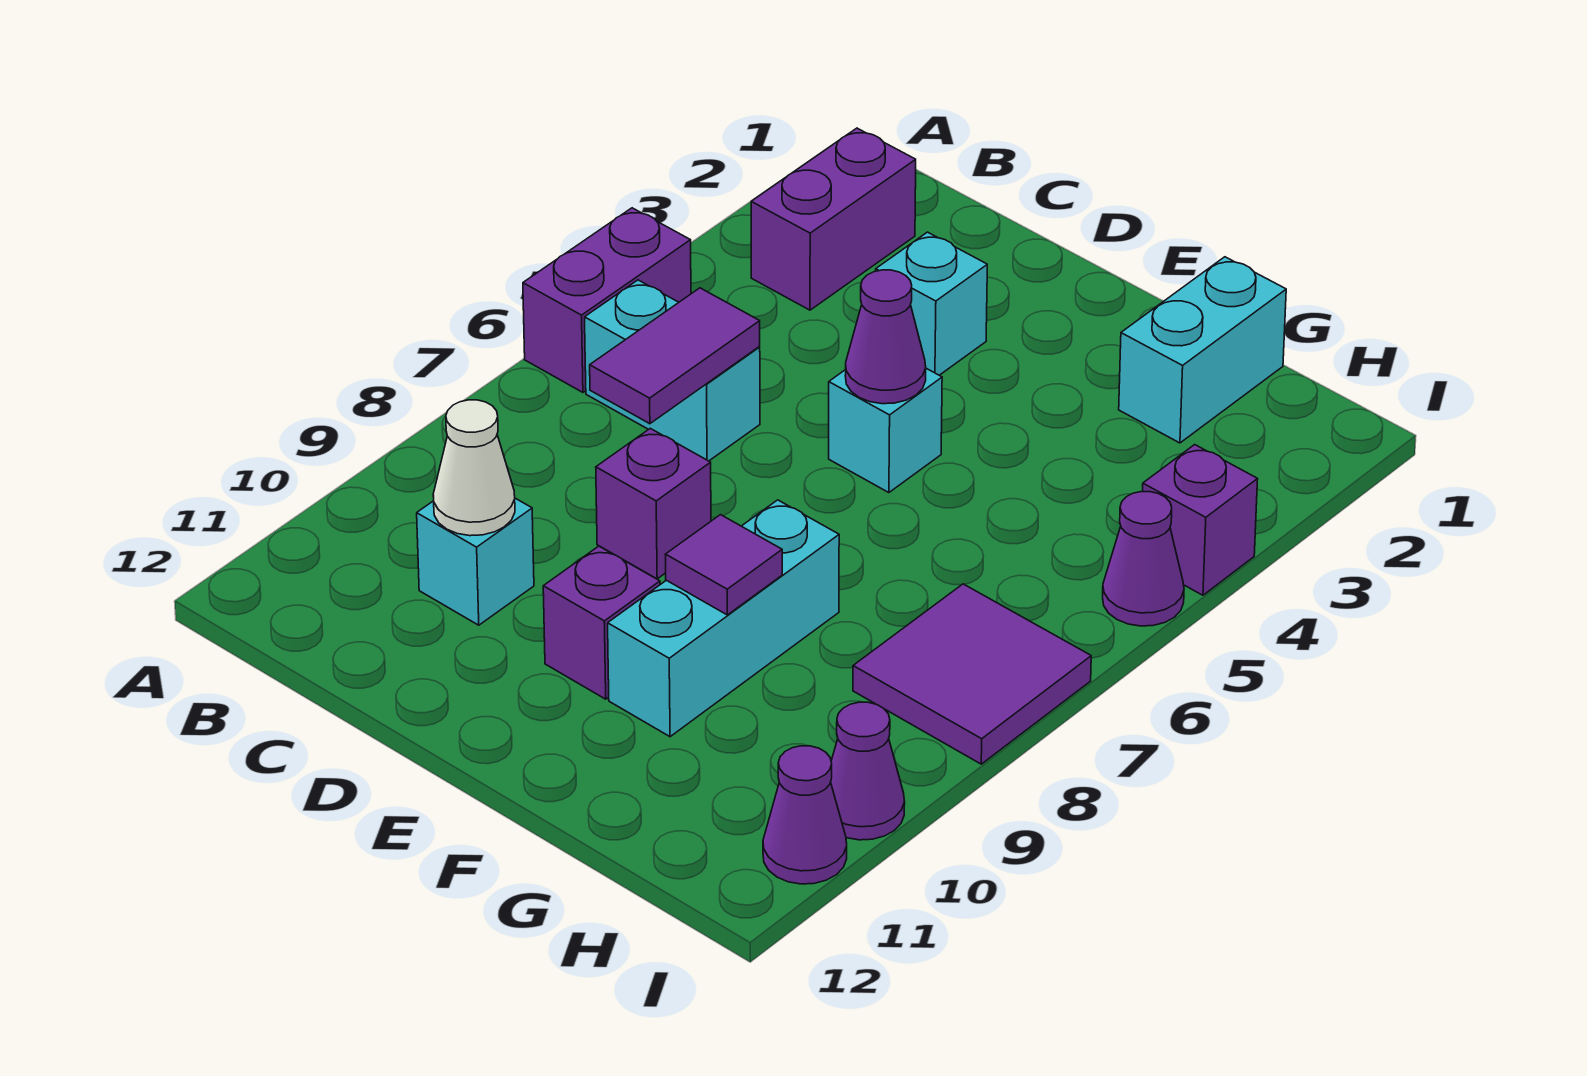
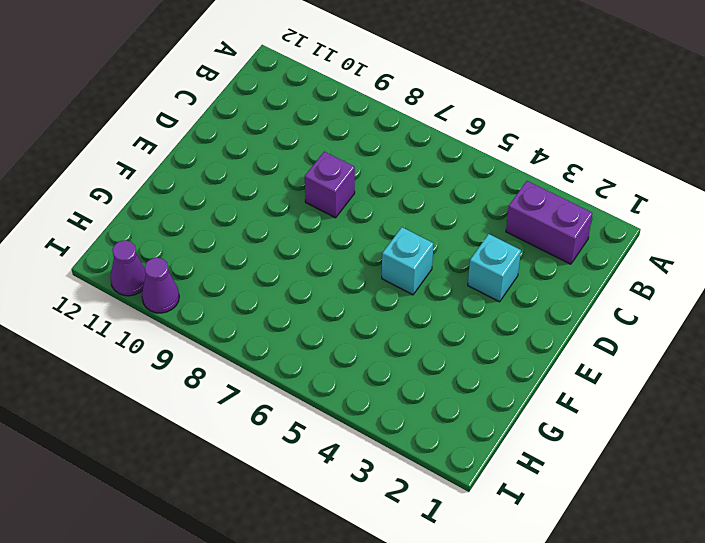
none -> purple brick A5:A6 level 1
none -> cyan brick B6:C6 level 1
none -> cyan brick C10 level 1

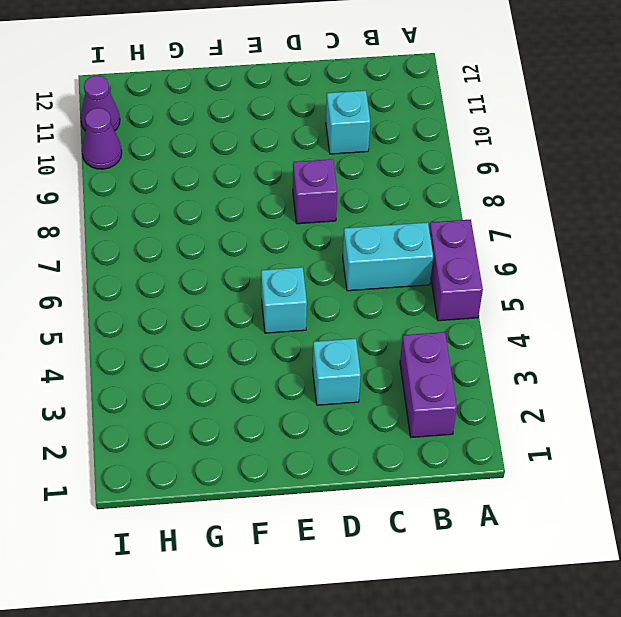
none -> purple brick E10 level 1
none -> cyan brick F8:F10 level 1
none -> cyan brick G1:G2 level 1

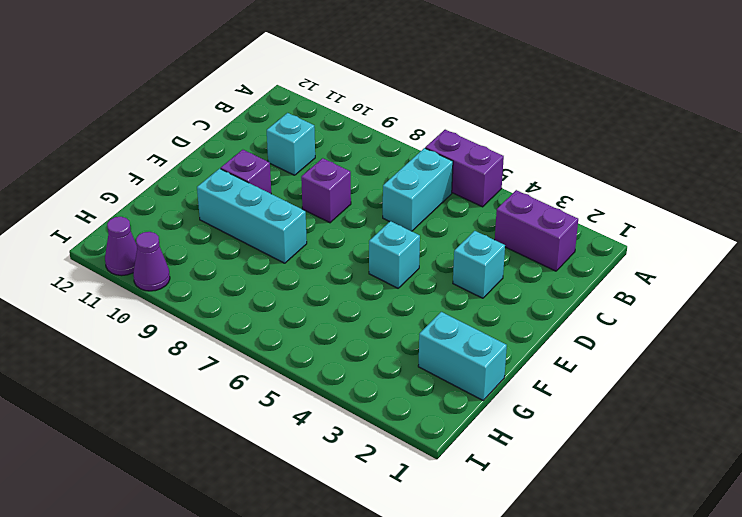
none -> purple tile H7:I8 level 1
none -> purple brick I4 level 1
none -> purple cone I5 level 1

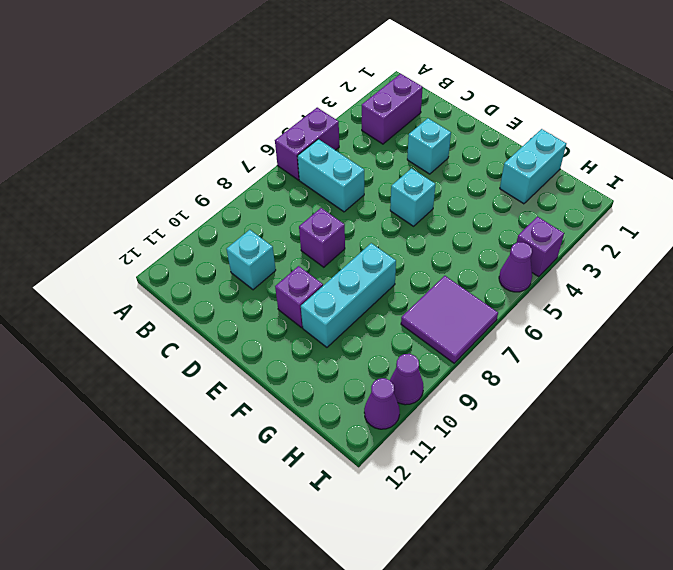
none -> purple tile C6:C7 level 2
none -> white cone C10 level 2
none -> purple cone E5 level 2

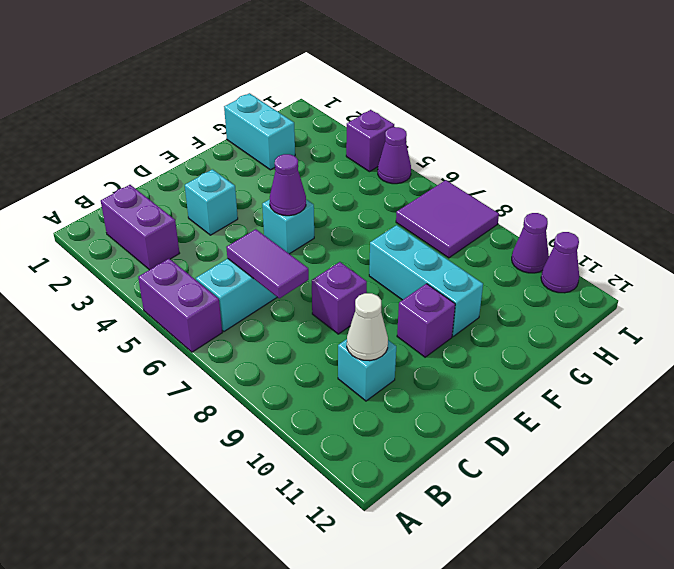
none -> purple tile F9 level 2

